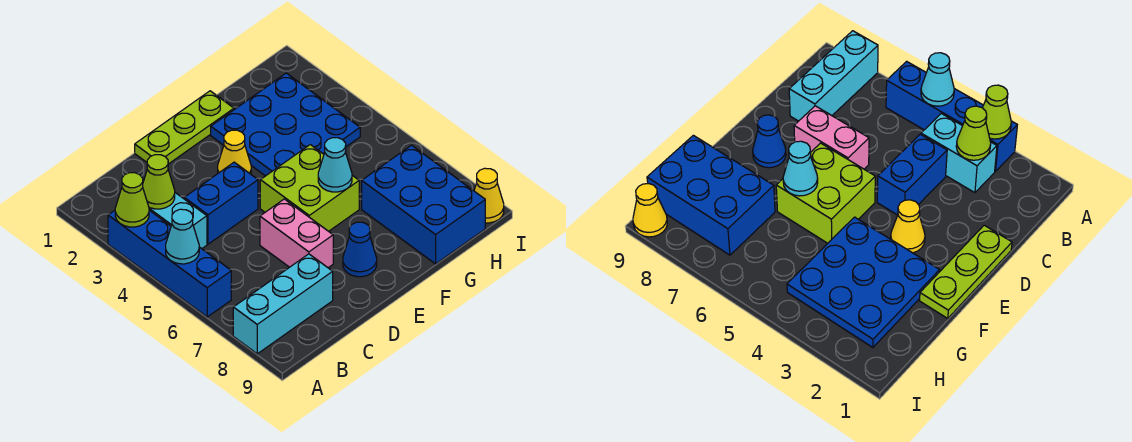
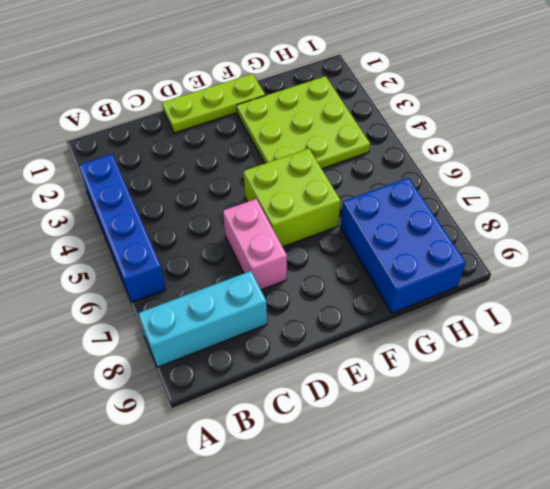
lime plate F2:H4 level 1 -> blue plate F2:H4 level 1
none -> cyan brick B3:B4 level 1
none -> blue brick C4:D4 level 1
none -> yellow cone E3 level 1

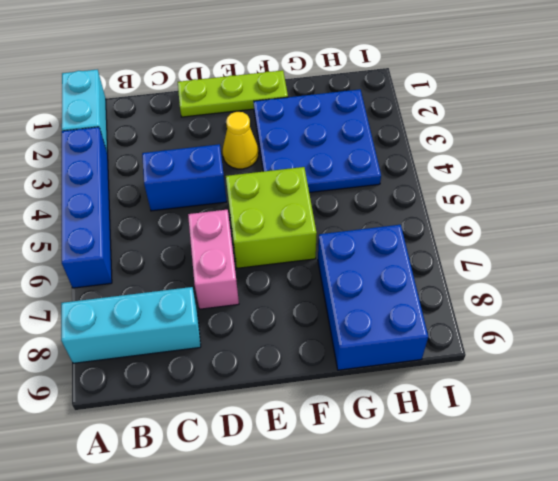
cyan brick A1:A2 level 1 -> cyan brick B3:B4 level 1
none -> blue cone E8 level 1
none -> yellow cone I9 level 1
none -> lime cone A3 level 2

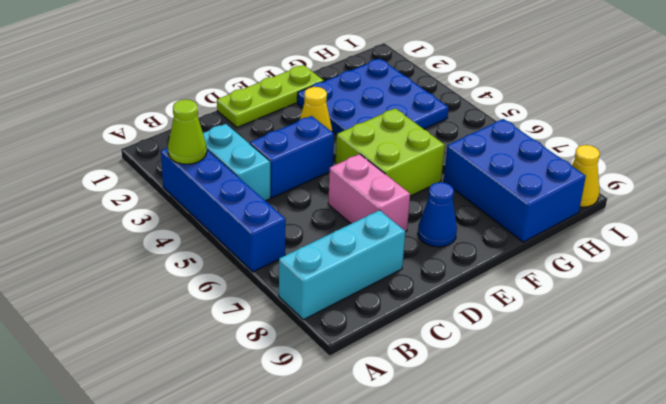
none -> cyan cone A5 level 2
none -> lime cone B3 level 2
none -> cyan cone F6 level 2

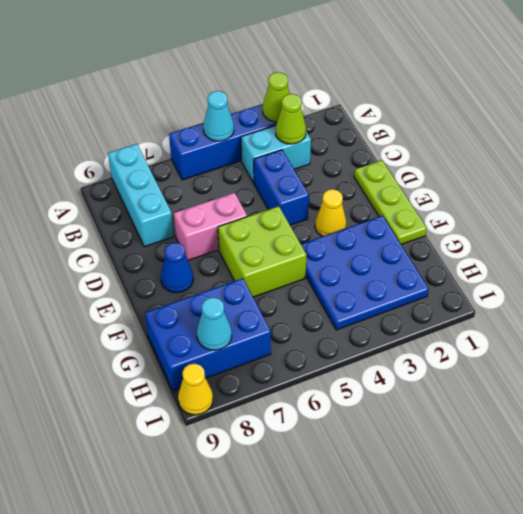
cyan cone H8 level 2 -> cyan cone F6 level 2

